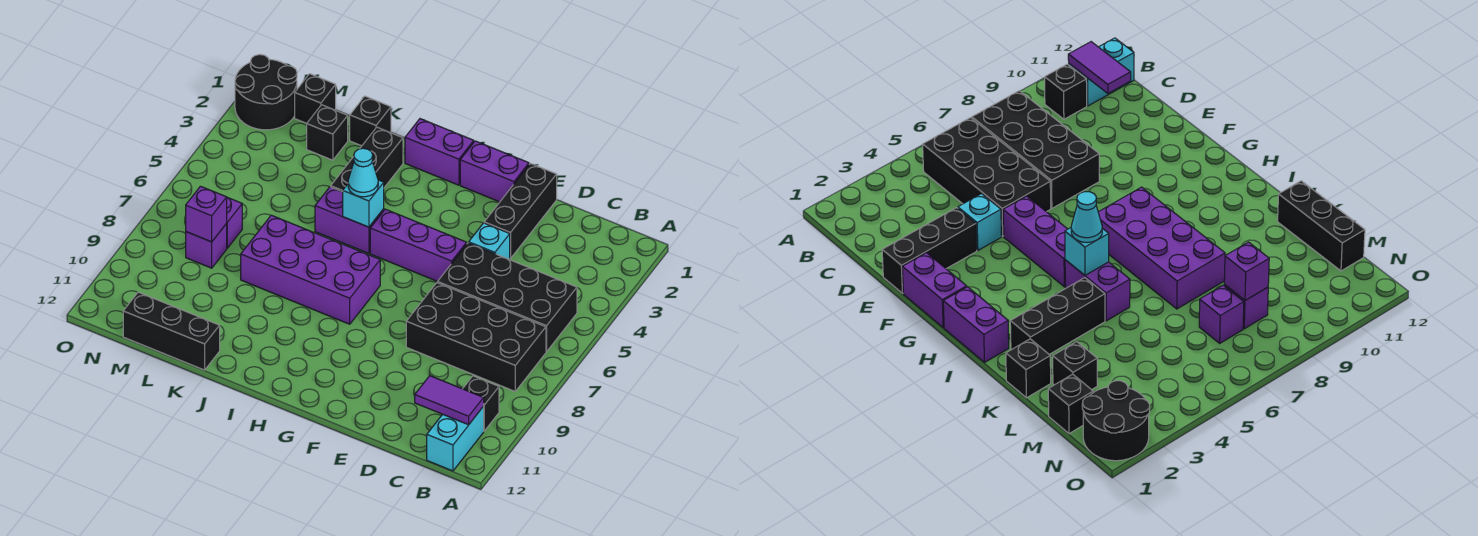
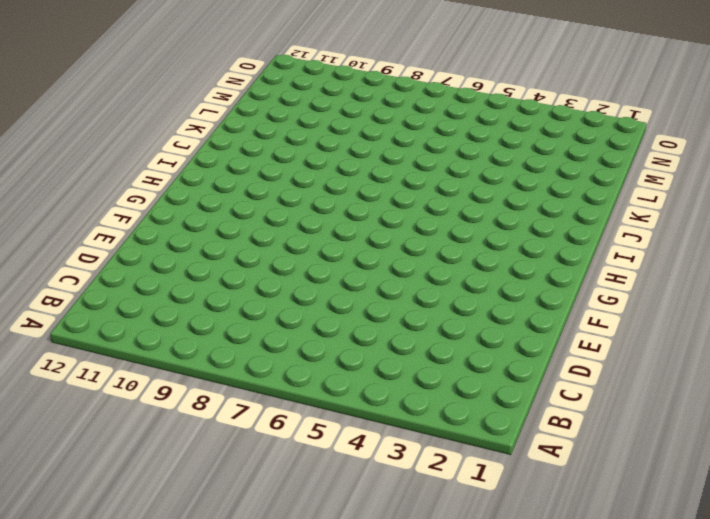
none -> black brick B5:E6 level 1
none -> black brick B7:E8 level 1
none -> black brick B10 level 1

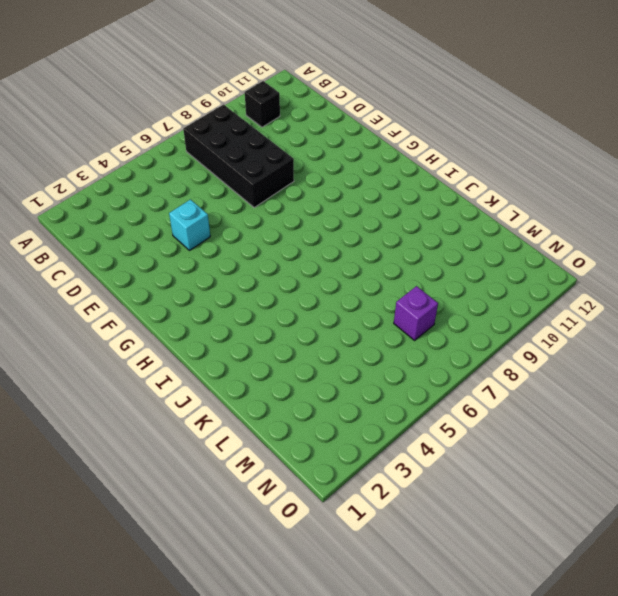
none -> black brick B5:E6 level 1
none -> cyan brick B11:B12 level 1
none -> black brick E1:E3 level 1

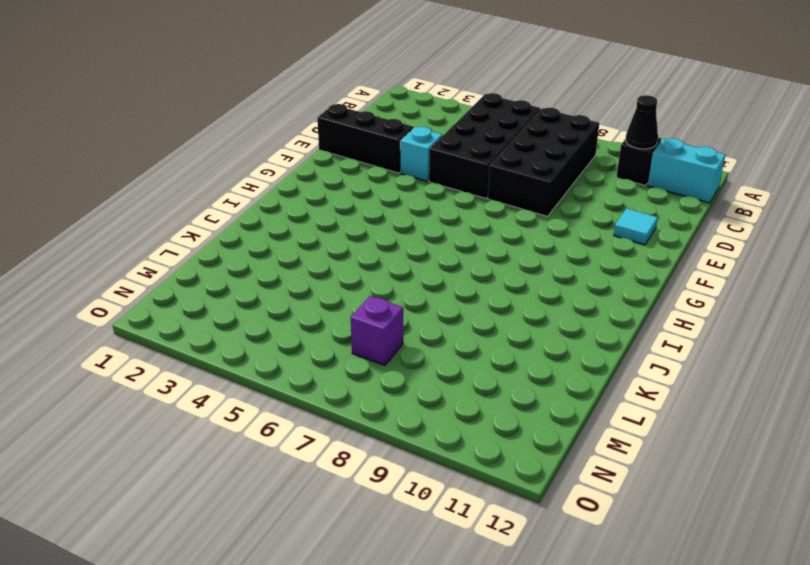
black cone B10 level 2 -> none
cyan tile E11 level 1 -> none
none -> purple brick F1:G1 level 1
none -> purple brick F5:H5 level 1
none -> purple brick H1:I1 level 1

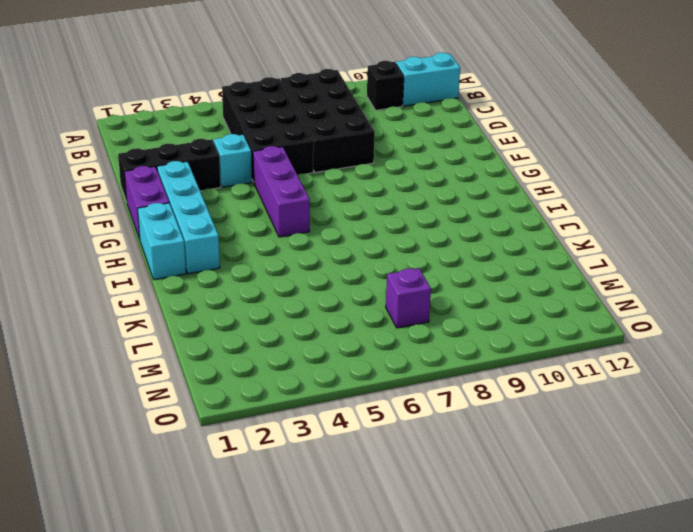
cyan brick F2:I2 level 1 -> none
cyan brick H1:I1 level 1 -> purple brick H1:I1 level 1
none -> purple brick H7:K8 level 1
none -> purple brick I5:J5 level 1
none -> black brick J2:J4 level 1

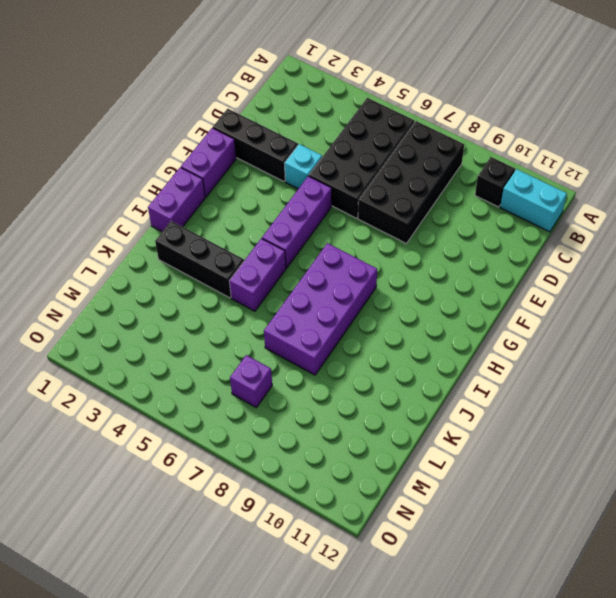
none -> black brick K1 level 1
none -> black brick K12:M12 level 1
none -> black brick L2 level 1

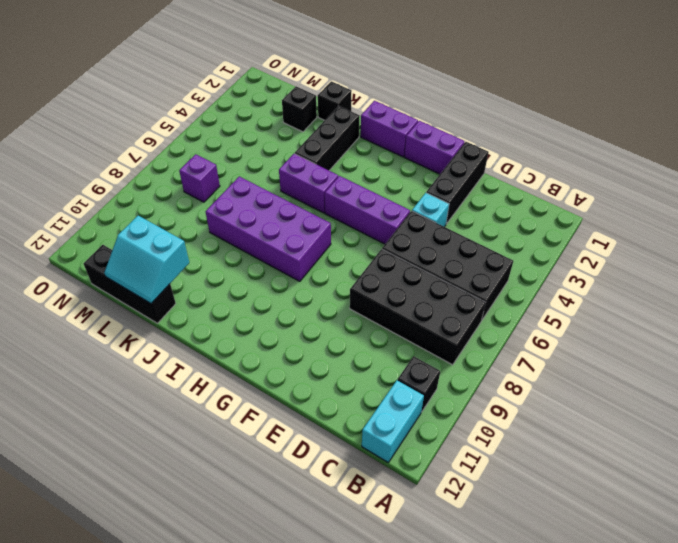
cyan slope K11:L12 level 2 top 11 -> none
none -> black brick M1 level 1
none -> purple brick M8 level 1
none -> black round brick N1:O2 level 1

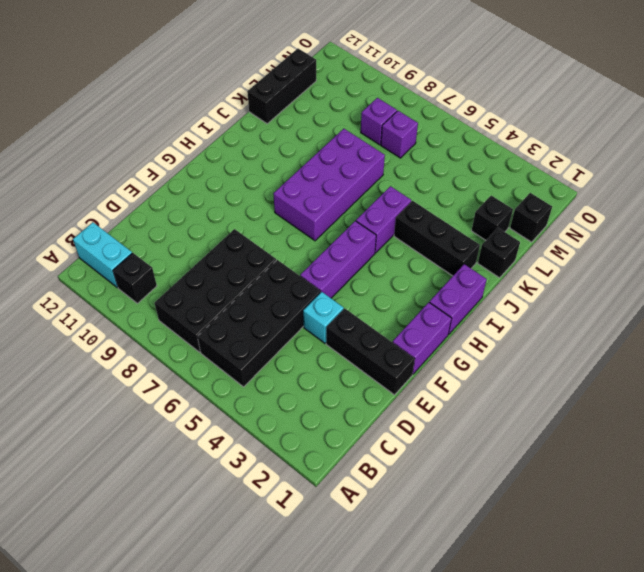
none -> black round brick N1:O2 level 1
none -> purple tile B11:C11 level 2
none -> cyan brick I5 level 2

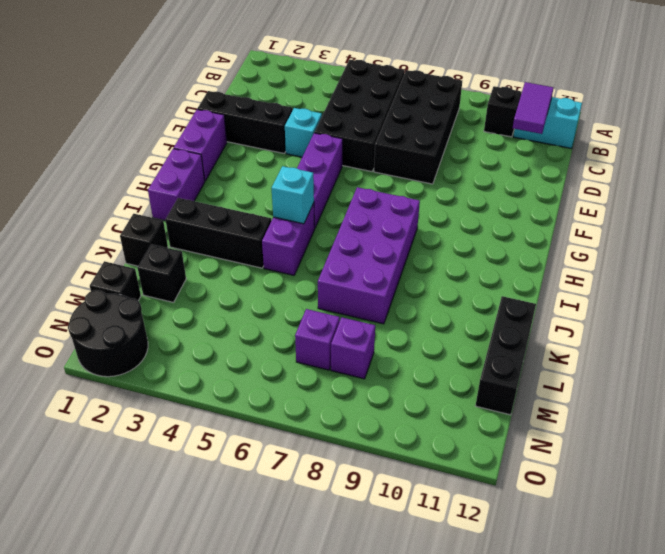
none -> purple brick M8 level 2
none -> cyan cone I5 level 3

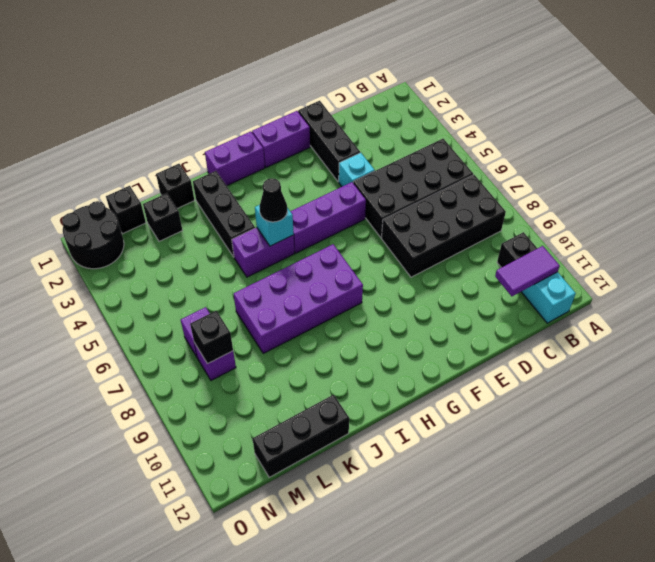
black cone I5 level 3 -> cyan cone I5 level 3
black brick M8 level 2 -> purple brick M8 level 2

